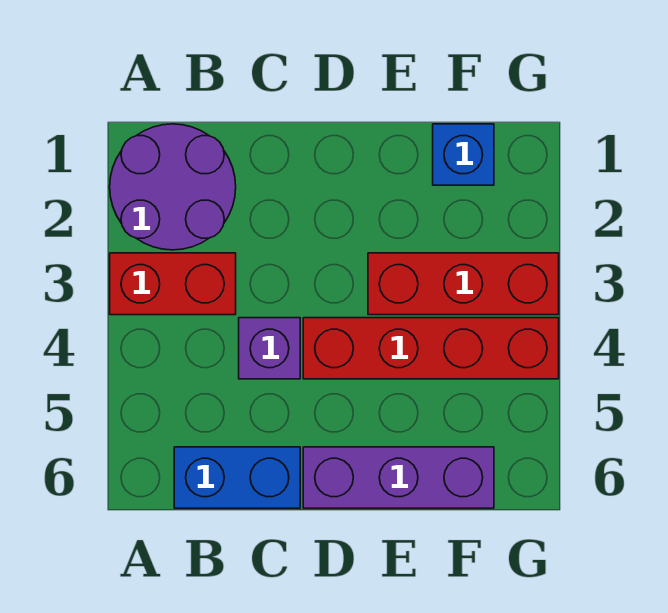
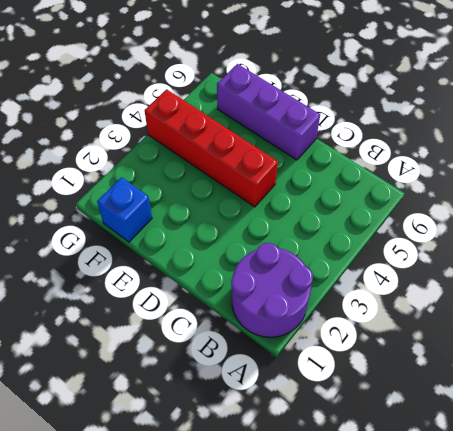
none -> red brick A3:B3 level 1
none -> blue brick B6:C6 level 1

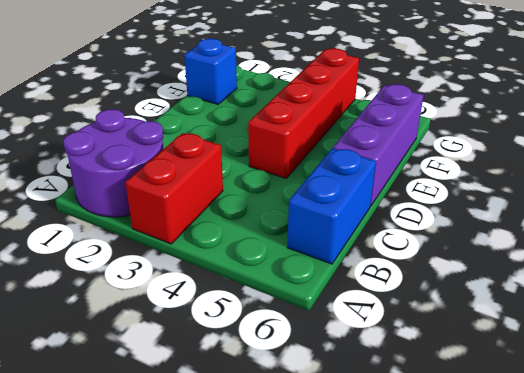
none -> purple brick C4 level 1
none -> red brick E3:G3 level 1

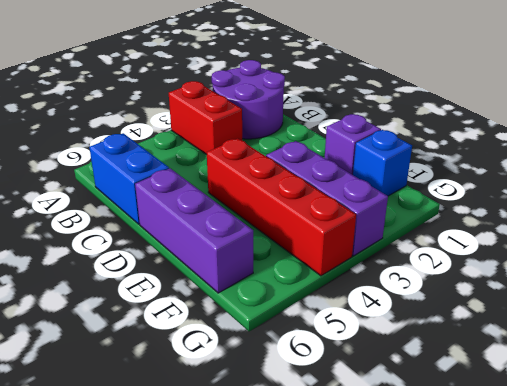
purple brick E1 level 1 -> purple brick C4 level 1
purple brick E3:G3 level 1 -> red brick E3:G3 level 1

